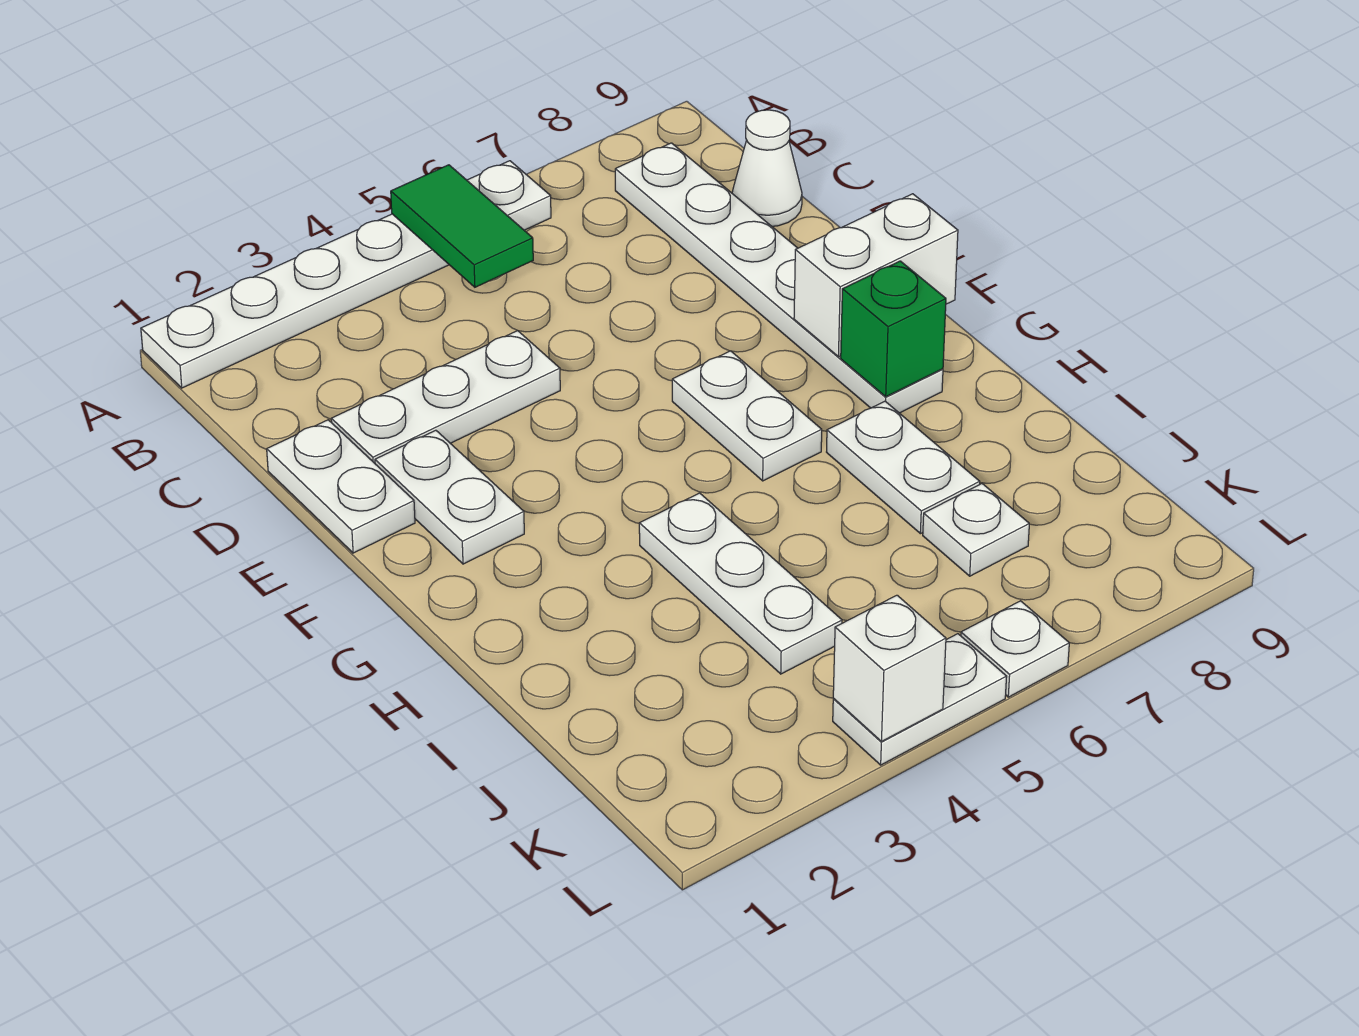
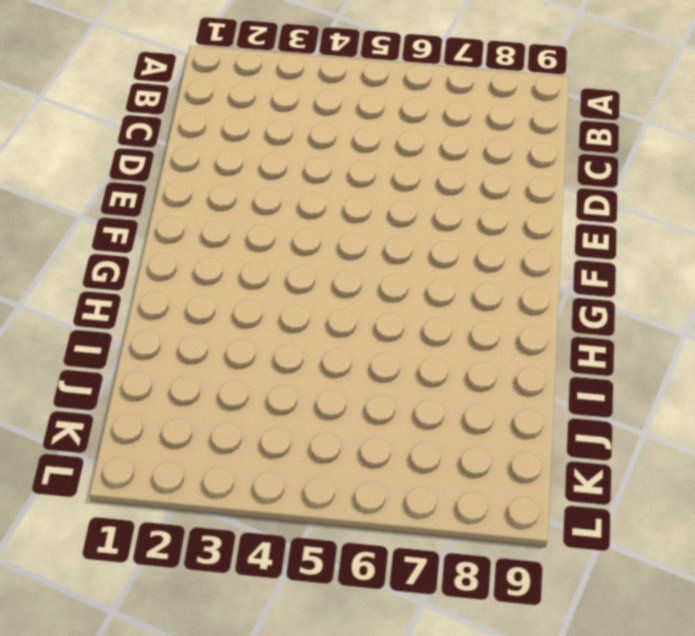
none -> white plate A1:A6 level 1
none -> white plate B8:G8 level 1
none -> white cone C9 level 1

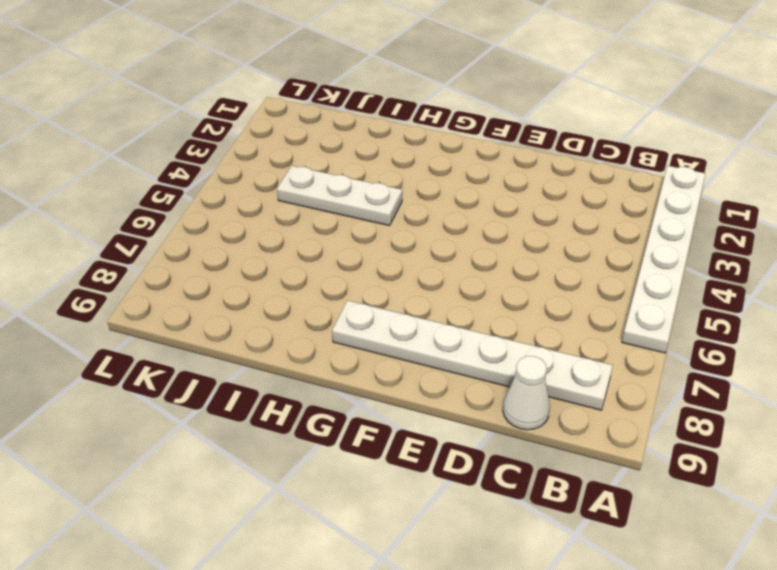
none -> white plate D1:E1 level 1
none -> white plate D2:D4 level 1
none -> white plate E2:F2 level 1

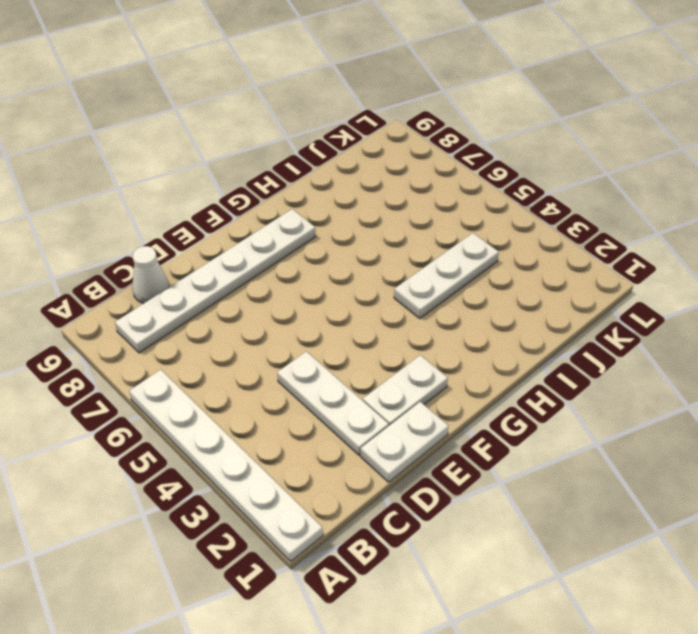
none -> white plate F6:G6 level 1
none -> white plate H7:I7 level 1
none -> white plate J7 level 1

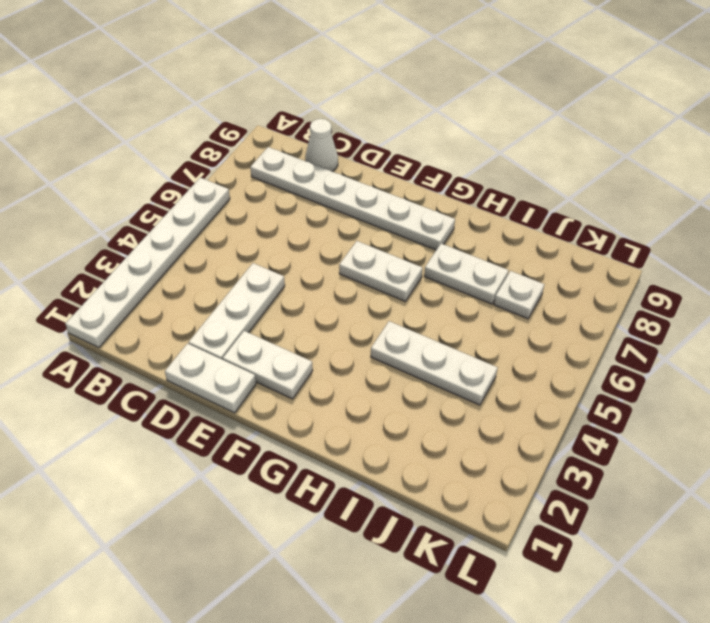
none -> white plate L4:L5 level 1
none -> white plate L6 level 1
none -> green tile A5:B5 level 2

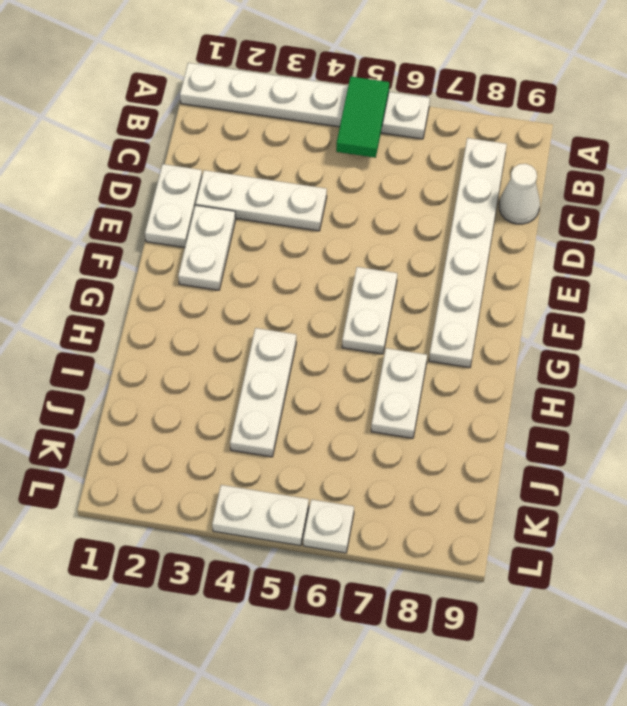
none -> white plate J7 level 1
none -> white brick F8:F9 level 2
none -> green brick G8 level 2

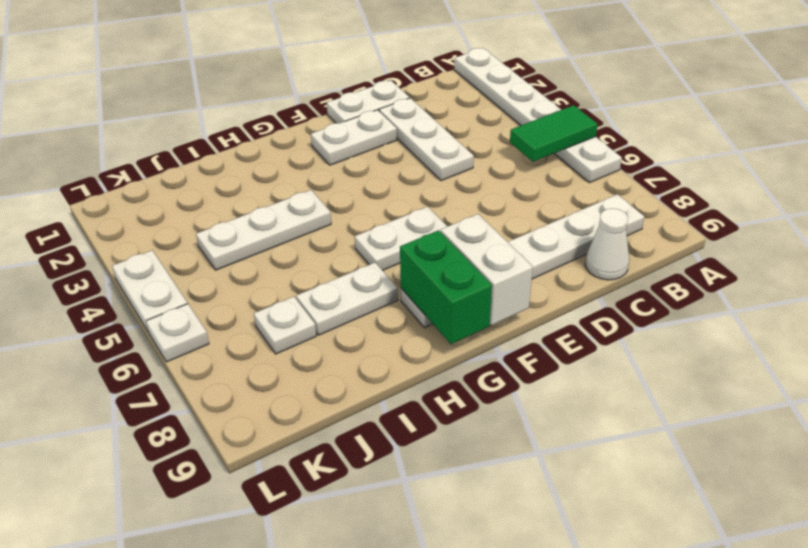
green brick G8:G9 level 2 -> green brick G8 level 2
none -> white brick L4 level 2

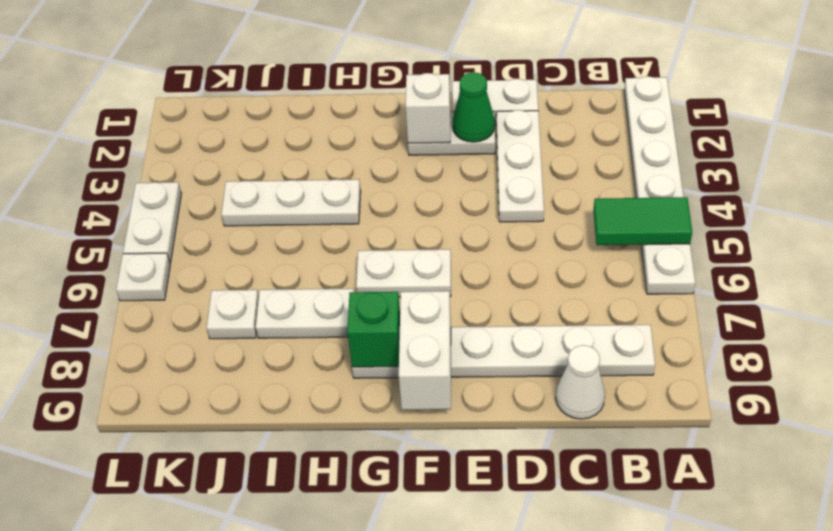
green cone E2 level 2 -> none
white brick F2 level 2 -> white brick L4 level 2

